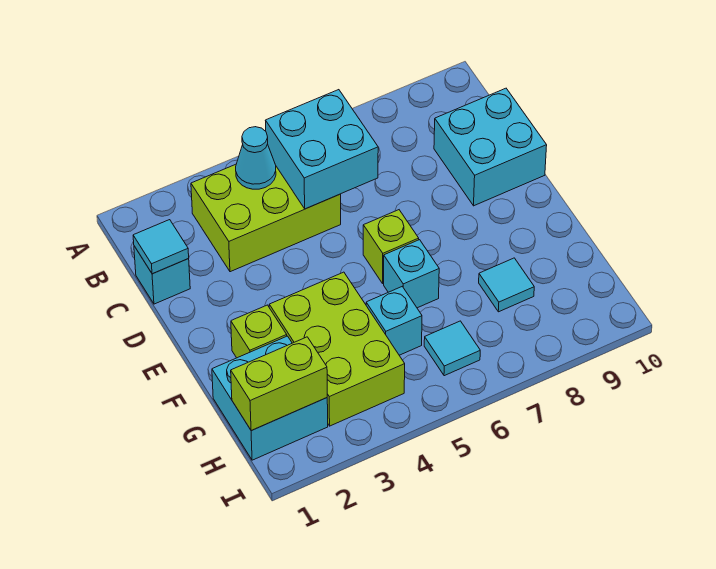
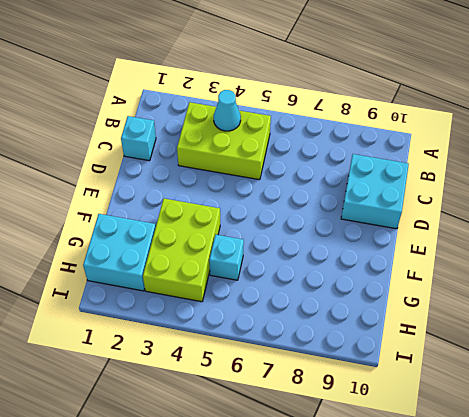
none -> lime brick E6 level 1
none -> lime brick F2 level 1
none -> cyan brick F6 level 1

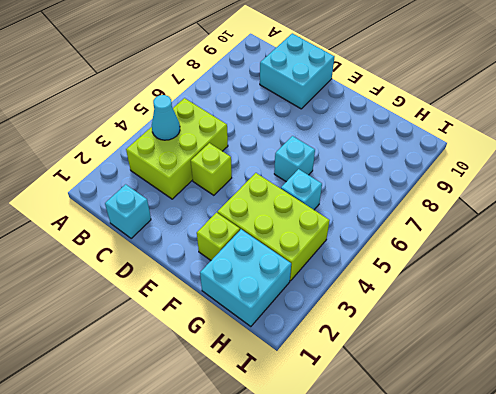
lime brick D4 level 1 -> lime brick E6 level 1
none -> cyan tile G8 level 1
none -> cyan tile H6 level 1
none -> cyan brick B5:C6 level 2

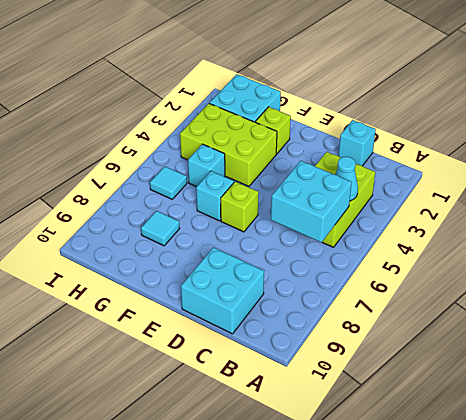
none -> cyan tile C1 level 2
none -> lime brick H1:H2 level 2

